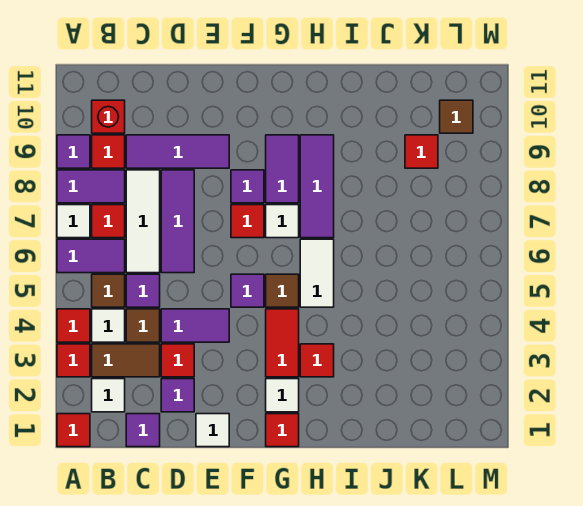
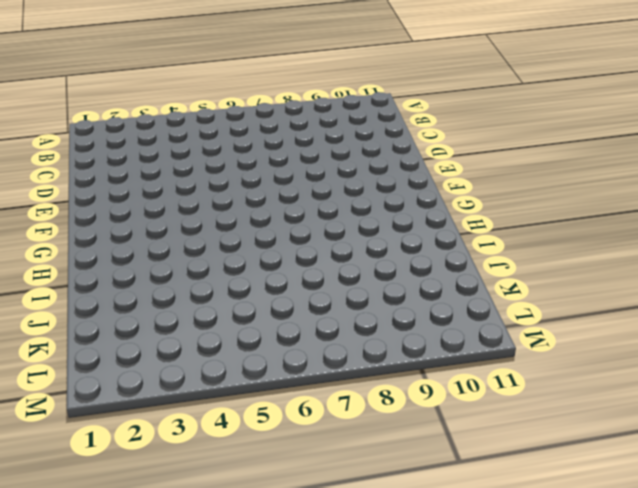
none -> red tile A1 level 1
none -> red tile A3 level 1
none -> red tile A4 level 1
none -> purple tile A6:B6 level 1

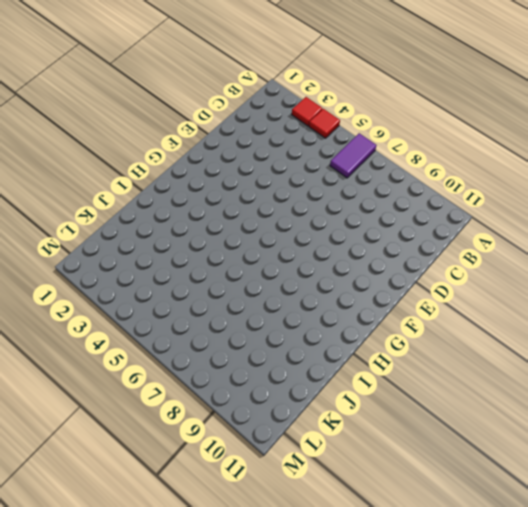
none -> red tile A1 level 1
none -> white tile A7 level 1
none -> purple tile A8:B8 level 1
none -> purple tile A9 level 1

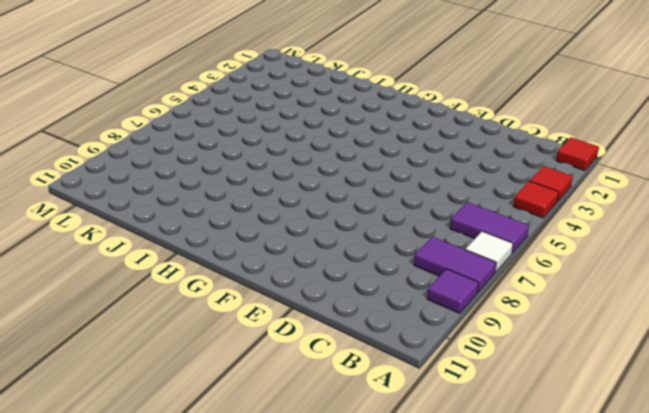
none -> white tile B2 level 1
none -> brown tile B3:C3 level 1
none -> white tile B4 level 1
none -> brown tile B5 level 1

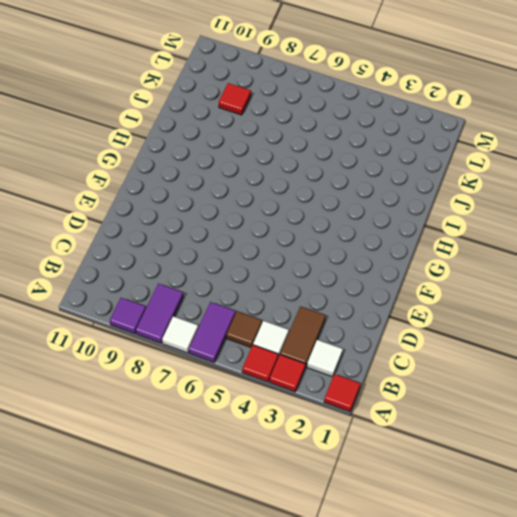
none -> red tile B7 level 1
none -> red tile B9 level 1
none -> red brick B10 level 1
none -> purple tile C1 level 1

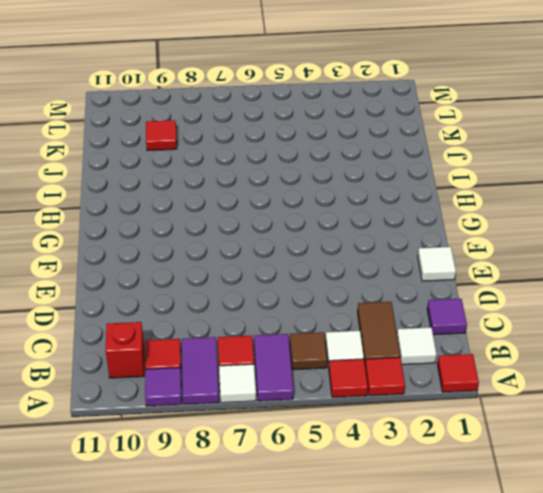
none -> brown tile C4 level 1
none -> purple tile C5 level 1
none -> white tile C6:C8 level 1
none -> purple tile C9:E9 level 1

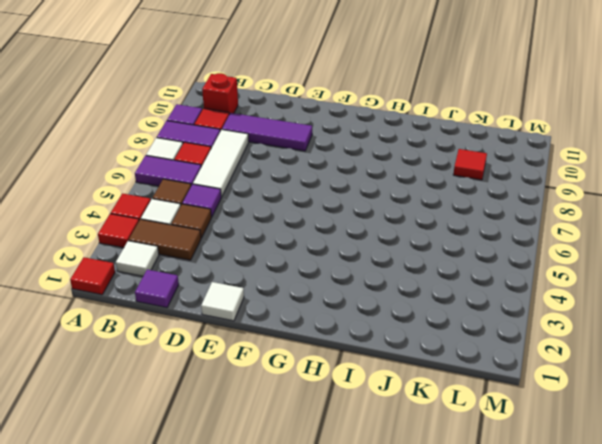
none -> purple tile D2 level 1
none -> red tile D3 level 1
none -> purple tile D4:E4 level 1
none -> purple tile D6:D8 level 1

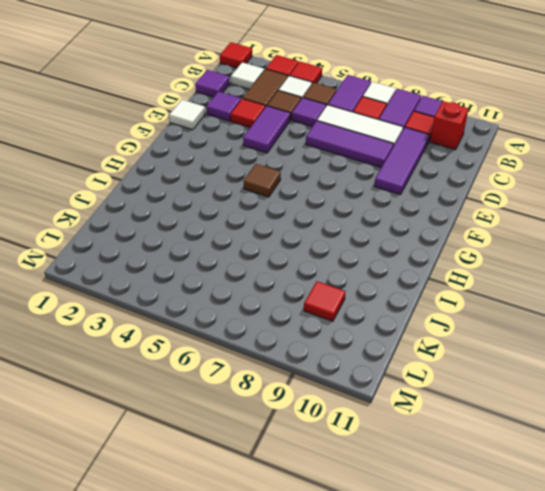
none -> purple tile F5 level 1
none -> red tile F7 level 1
none -> purple tile F8 level 1
none -> red tile G1 level 1

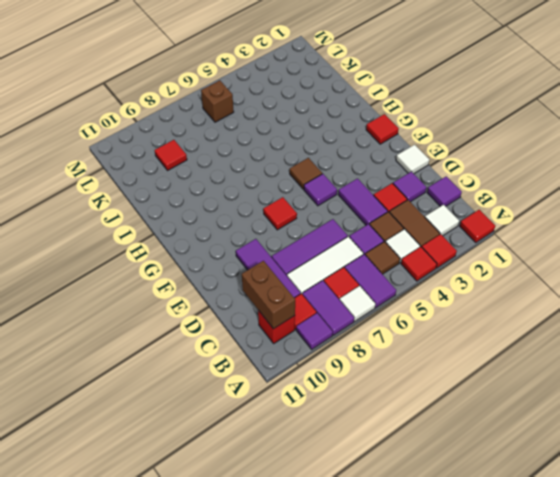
brown brick B10:C10 level 2 -> none
brown brick L6 level 1 -> none
none -> purple tile F8 level 1
none -> white tile G2 level 1
none -> red tile G3:G4 level 1
none -> white tile G7 level 1

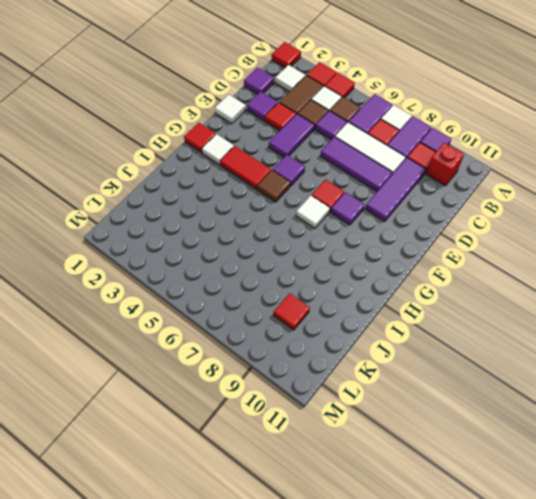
none -> purple tile G8:G9 level 1
none -> red tile H3 level 1
none -> white tile H5:H6 level 1
none -> purple tile H7:H9 level 1

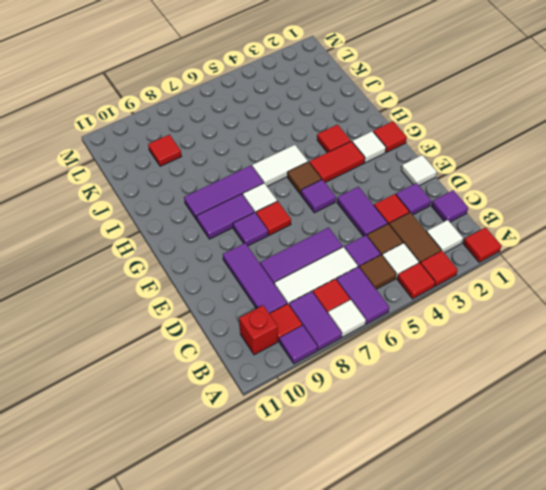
none -> brown tile L10 level 1

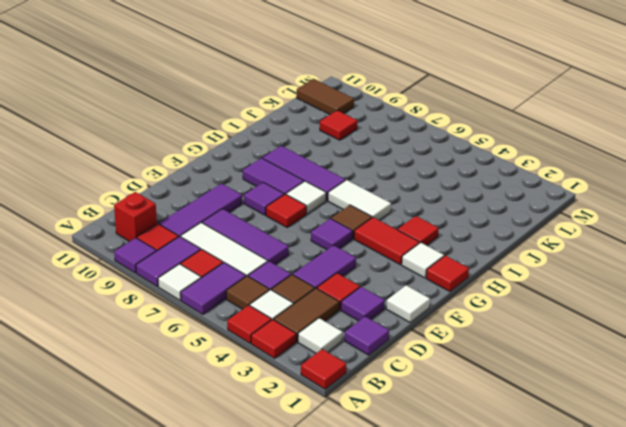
brown tile L10:L11 level 1 -> brown tile L10 level 1

